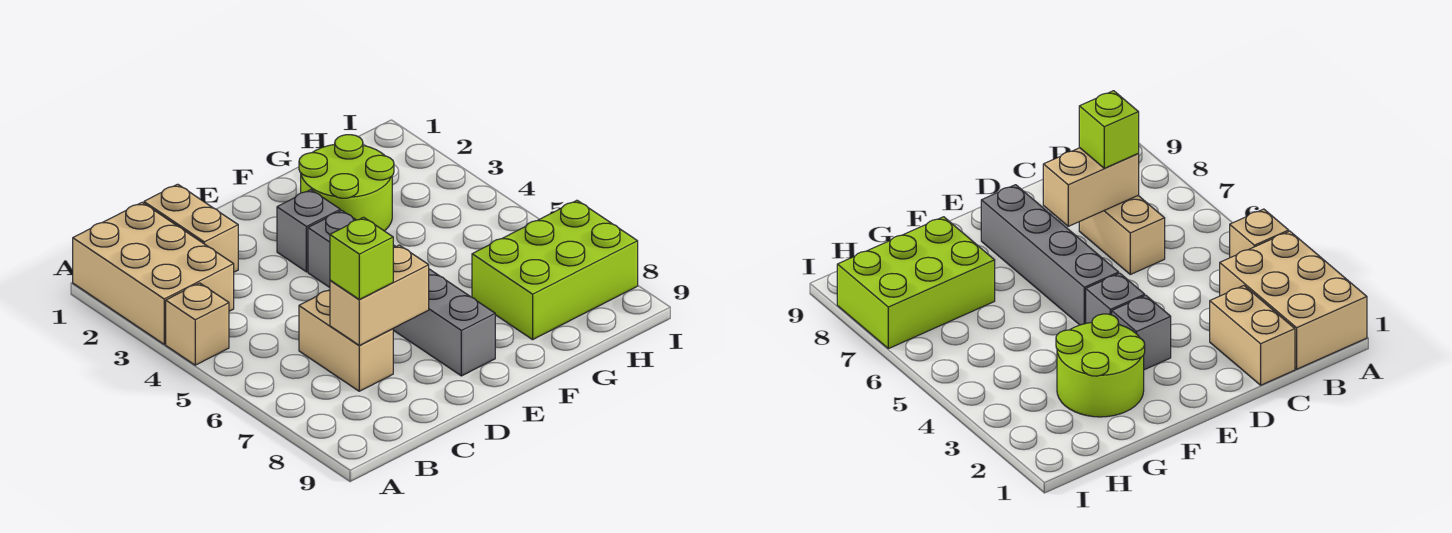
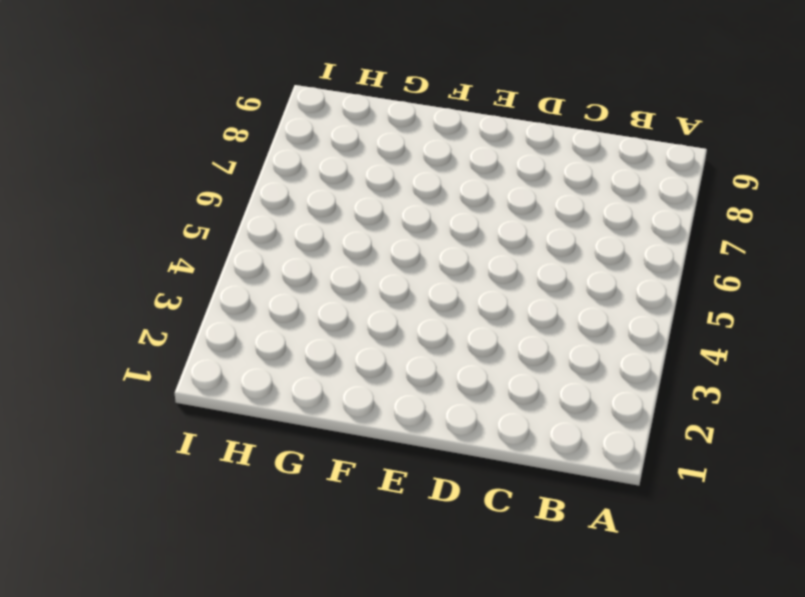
none -> tan brick A1:B3 level 1
none -> tan brick A4 level 1

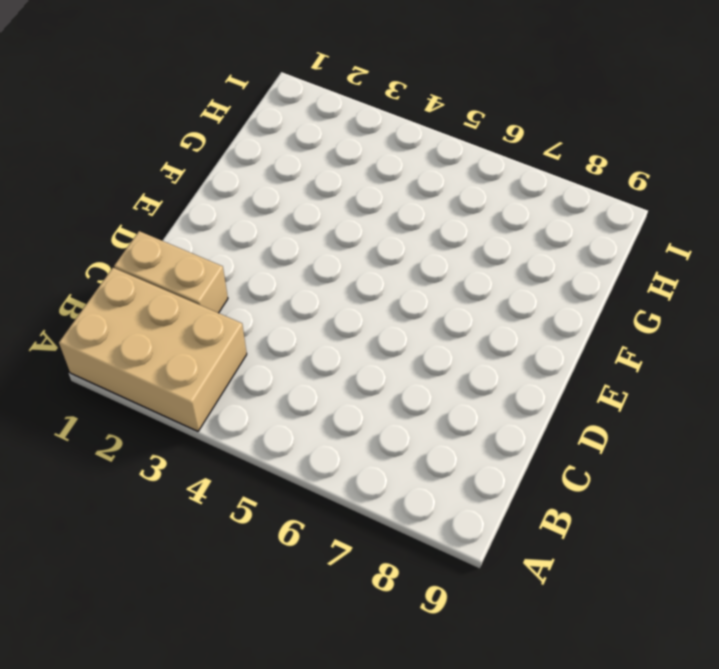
none -> tan brick A4 level 1
none -> tan brick C6:C7 level 1

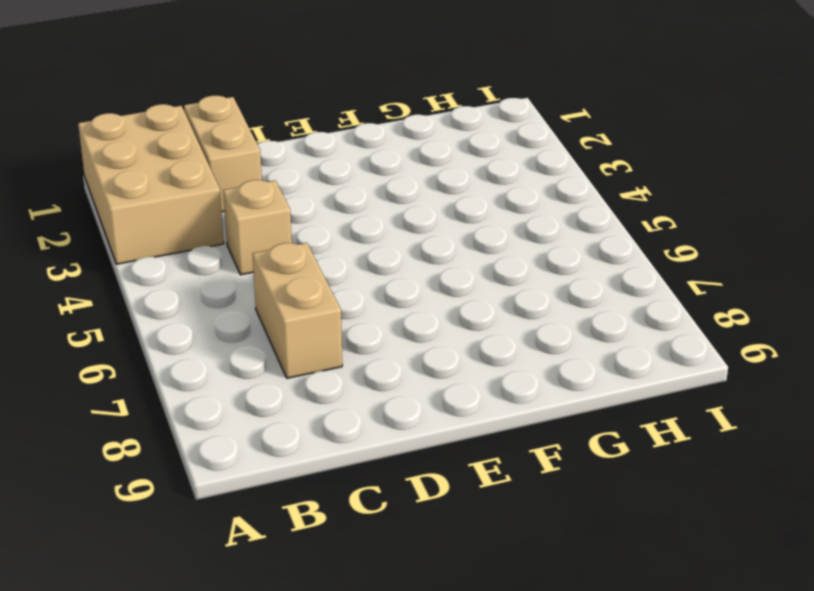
tan brick C4 level 1 -> tan brick A4 level 1
none -> grey brick E3 level 1
none -> grey brick E4 level 1

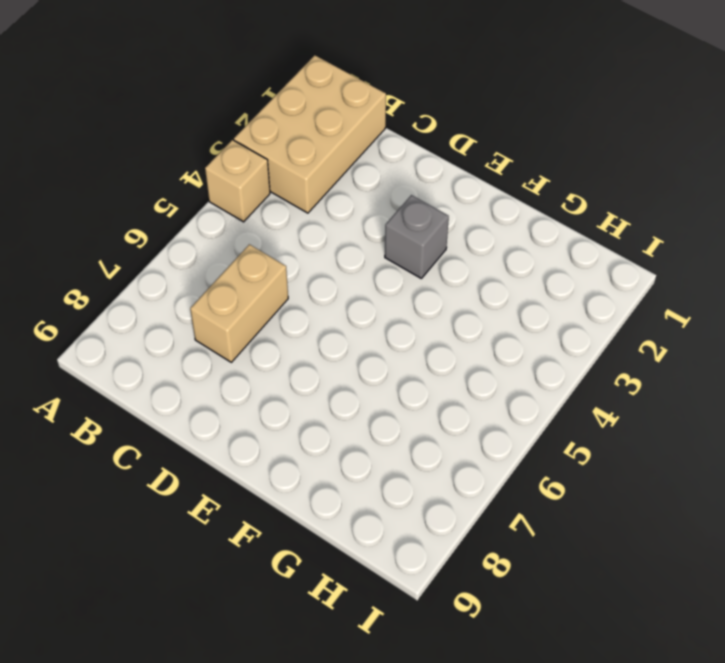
none -> tan brick C1:C2 level 1
none -> grey brick E4 level 1

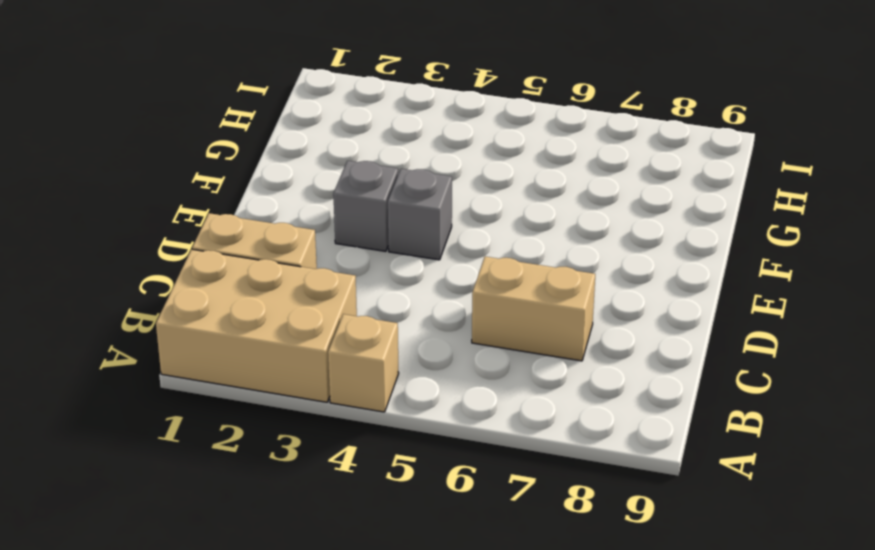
none -> grey brick E5:E8 level 1
none -> lime round brick F2:G3 level 1

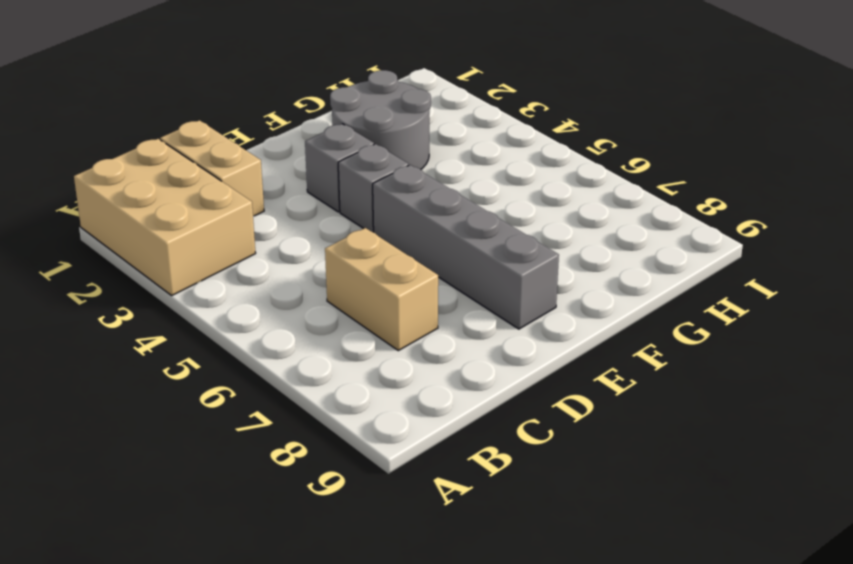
grey round brick F2:G3 level 1 -> lime round brick F2:G3 level 1
none -> tan brick A4 level 1
none -> lime brick G7:I8 level 1

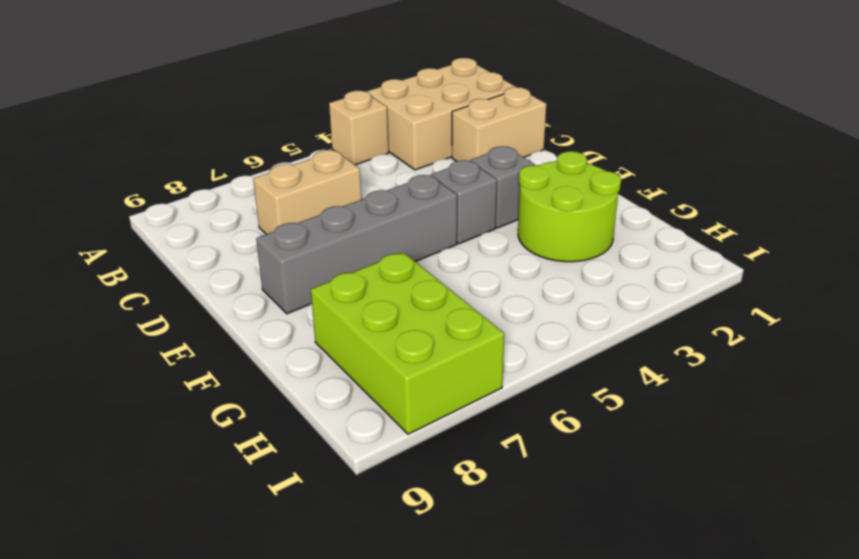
none -> tan brick C7:D7 level 2
none -> lime brick C7 level 3

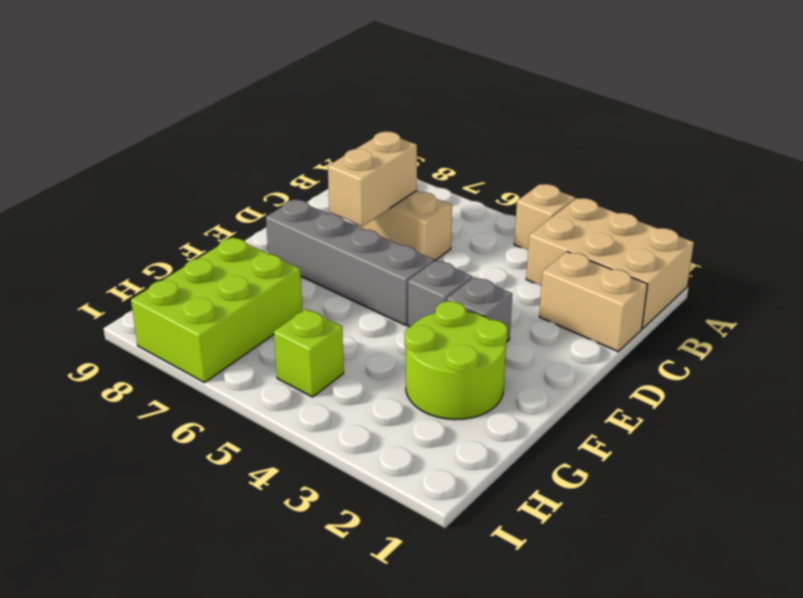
lime brick H5 level 1 -> lime brick C7 level 3

